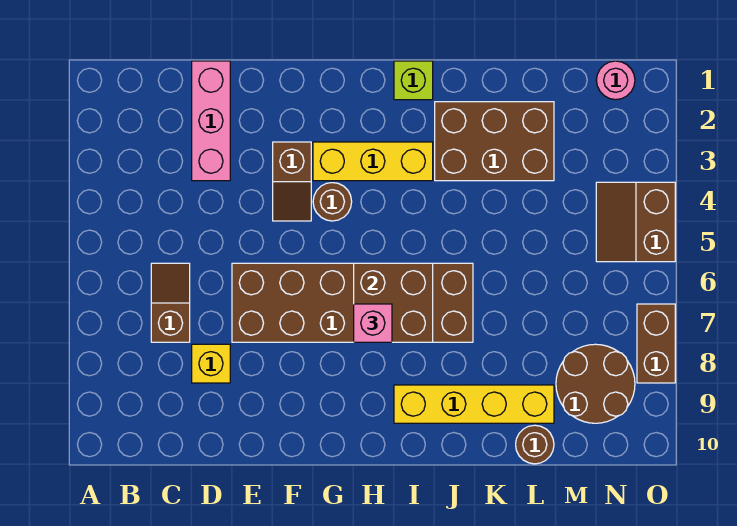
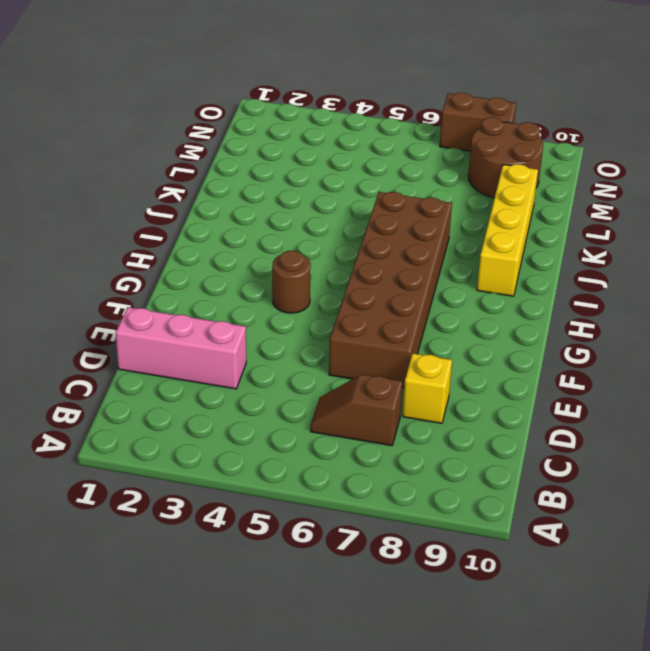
none -> brown slope F3:F4 level 1 top 3
none -> yellow brick G3:I3 level 1
none -> lime brick I1 level 1

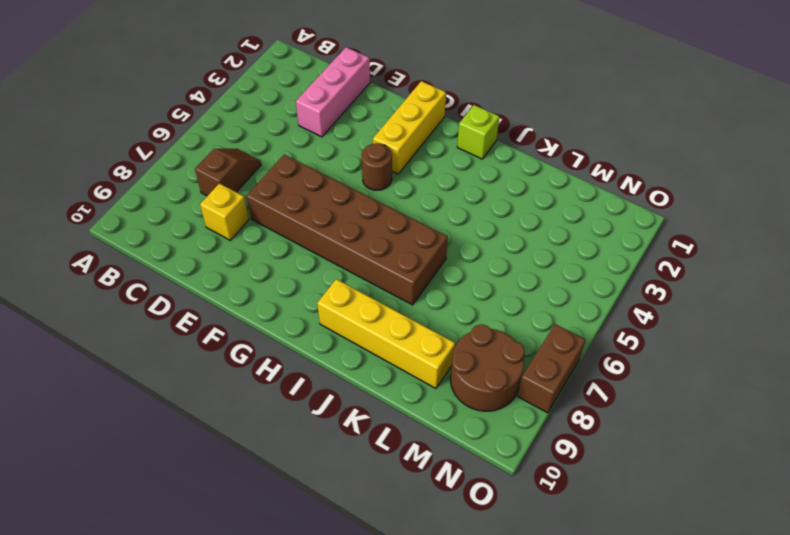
yellow brick G1:G3 level 1 -> yellow brick G3:I3 level 1
none -> brown slope F3:F4 level 1 top 3
none -> brown brick J2:L3 level 1
none -> brown round brick L10 level 1

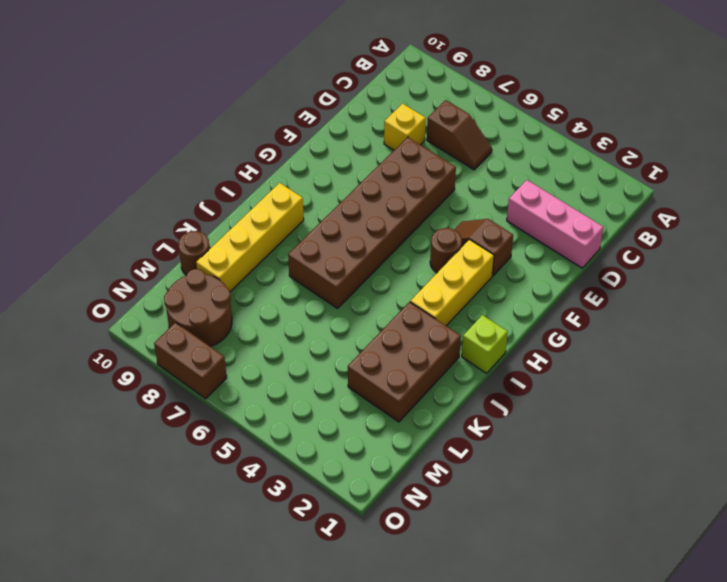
none -> pink round brick N1 level 1
none -> brown slope N4:O5 level 1 top O
none -> brown brick H6:I7 level 2

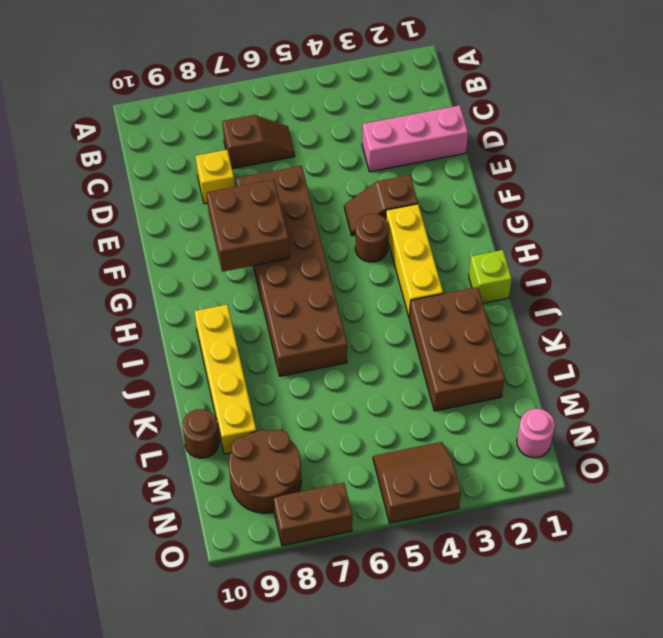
brown brick F7:G8 level 2 -> brown brick H6:I7 level 2
none -> pink brick H7 level 3

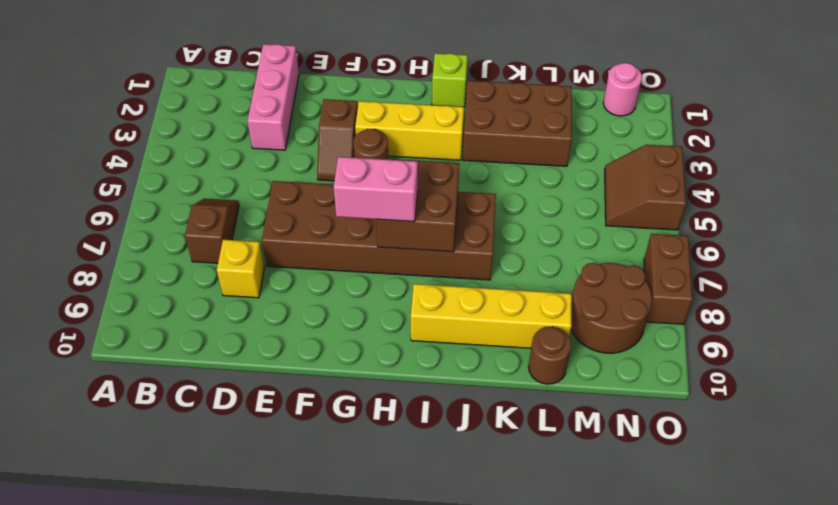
pink brick G7:H7 level 3 -> pink brick H7 level 3

